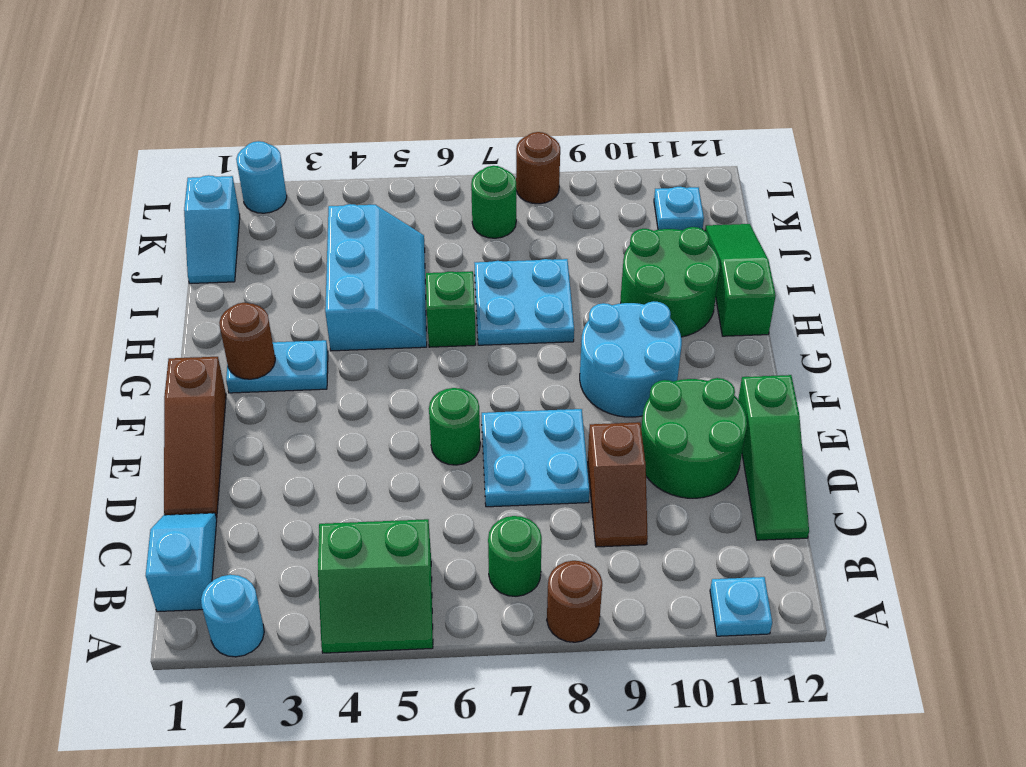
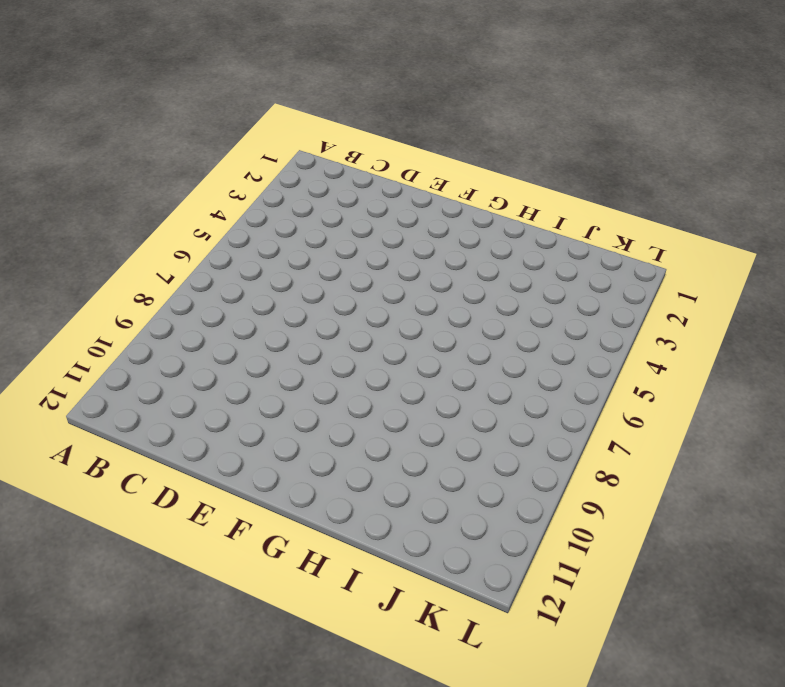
none -> cyan round brick A2 level 1
none -> green slope A4:B5 level 1 top B
none -> brown round brick A8 level 1

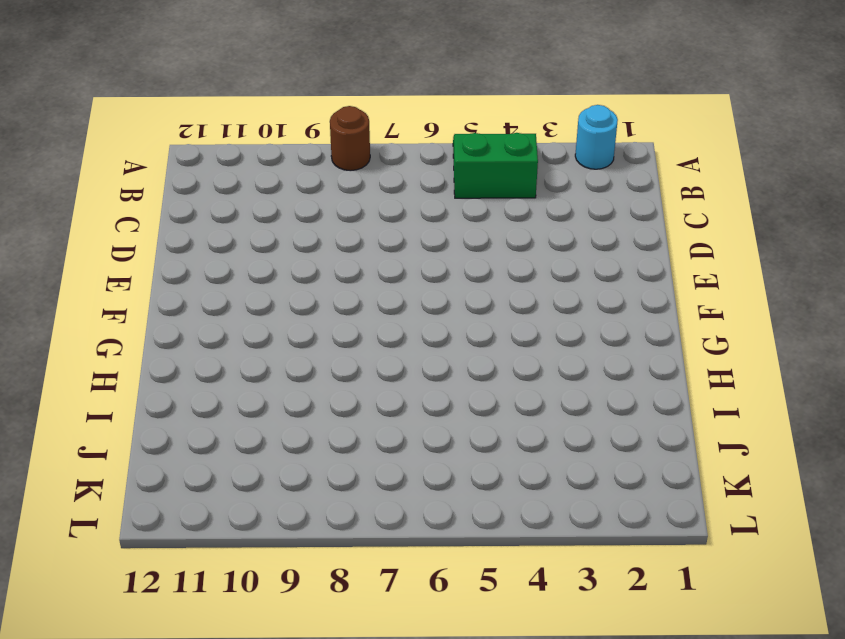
none -> cyan plate A11 level 1
none -> cyan slope B1:C1 level 1 top B
none -> green round brick B7 level 1

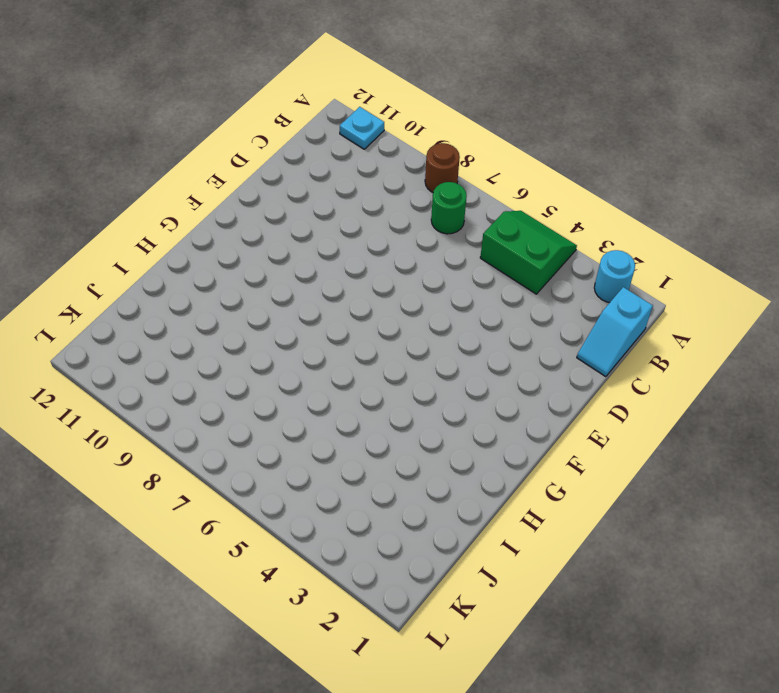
none -> brown slope C9:D9 level 1 top D
none -> green slope C12:E12 level 1 top E
none -> brown slope D1:F1 level 1 top F

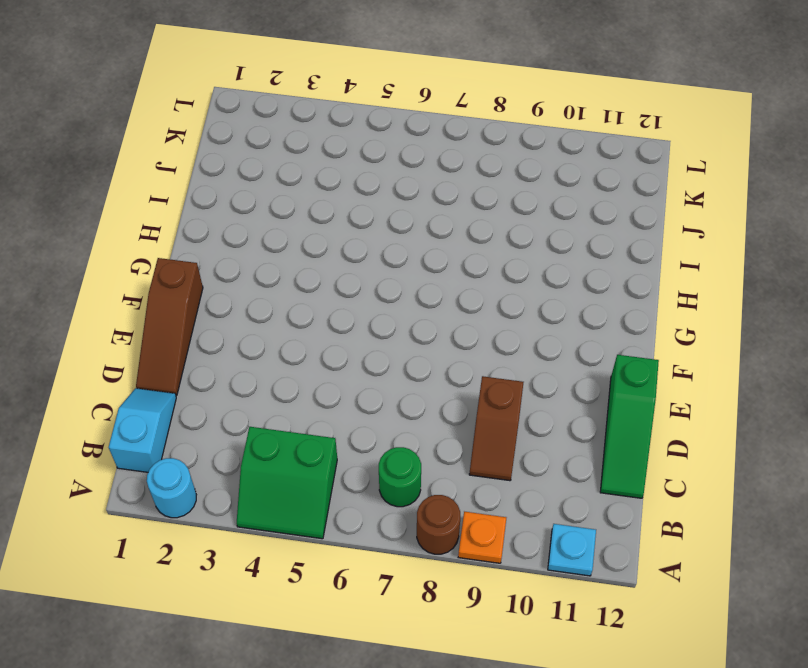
orange plate A9 level 1 -> none
none -> cyan plate D7:E8 level 1
none -> green round brick D10:E11 level 1
none -> green round brick E6 level 1

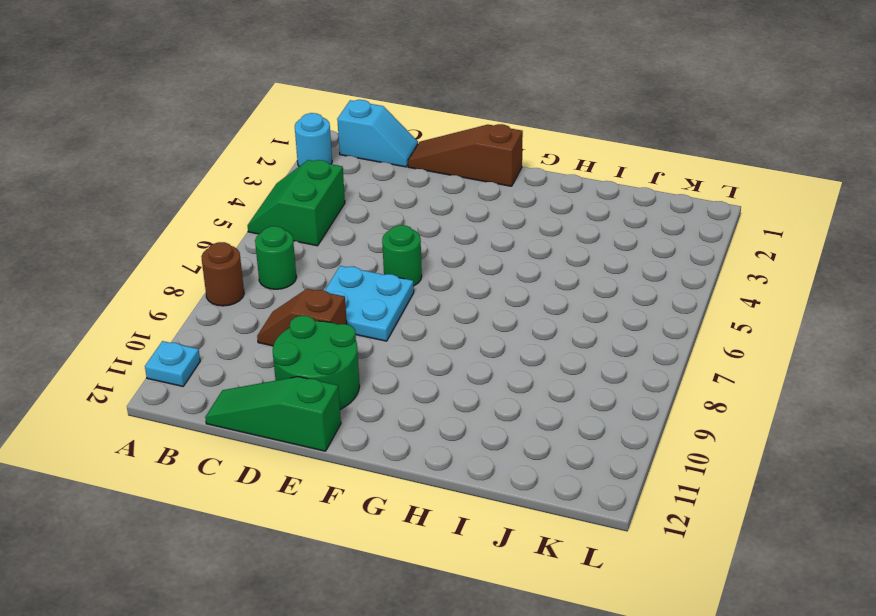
none -> cyan round brick F9:G10 level 1
none -> cyan plate G2:G3 level 1
none -> cyan slope H4:J5 level 1 top 4

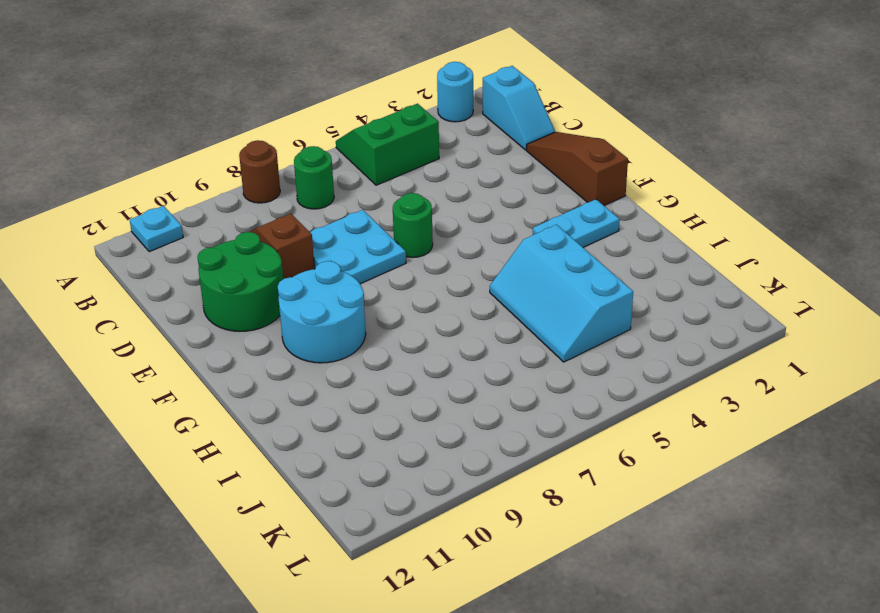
none -> green slope C12:E12 level 1 top E
none -> green brick H6 level 1
none -> cyan plate H7:I8 level 1

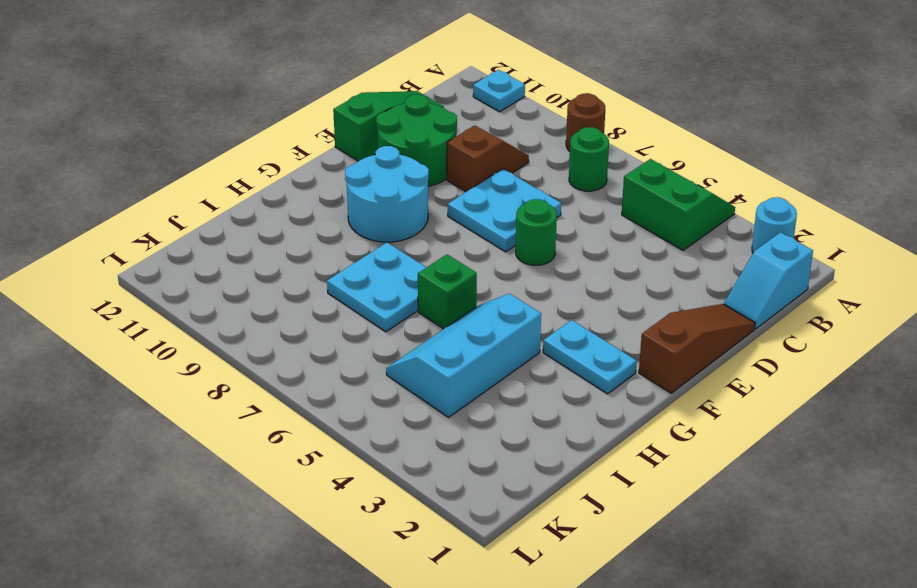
none -> green round brick H10:I11 level 1
none -> green slope H12:J12 level 1 top H
none -> cyan slope J1:K1 level 1 top K

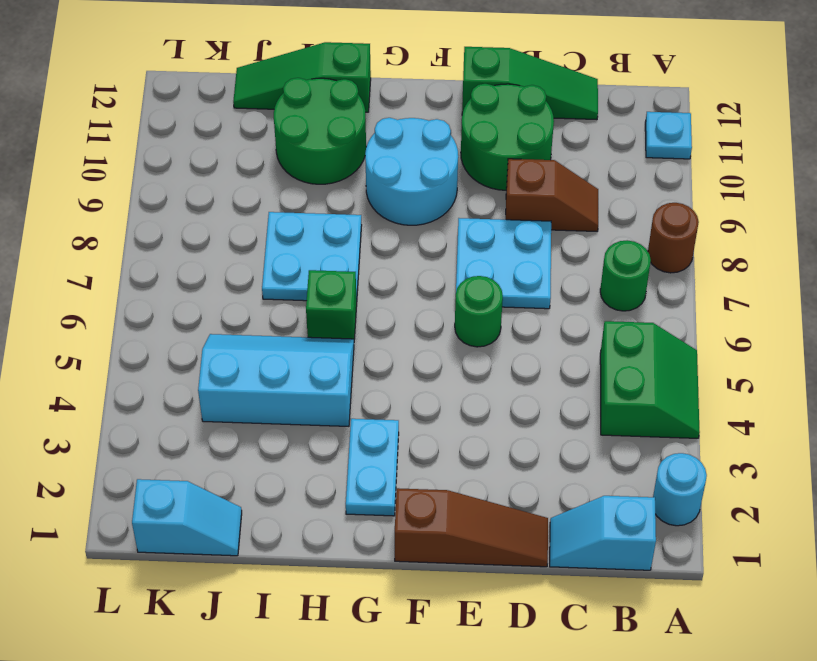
none -> green round brick K7 level 1
none -> cyan plate K11 level 1
none -> cyan round brick L2 level 1

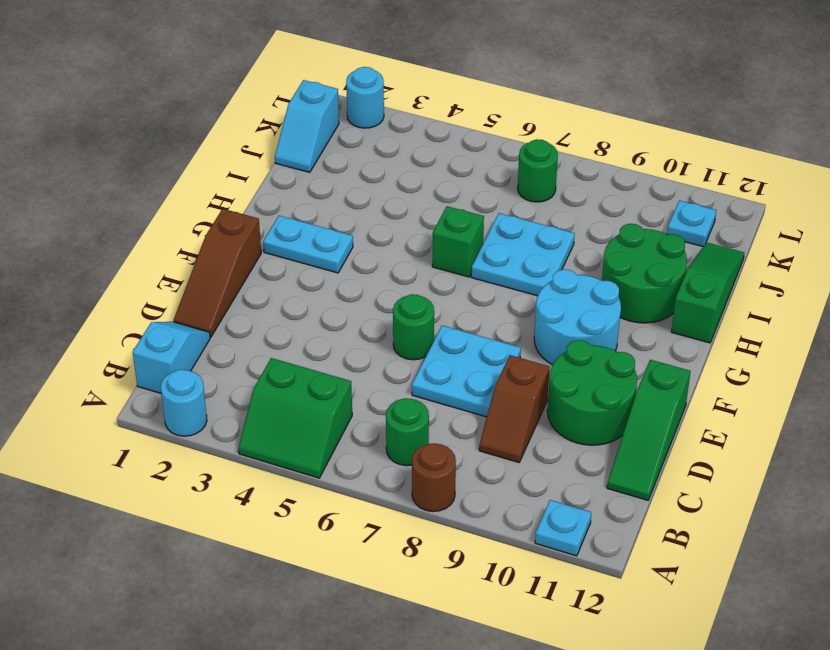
none -> cyan slope H4:J5 level 1 top 4
none -> brown round brick L8 level 1
none -> brown round brick G2 level 2

